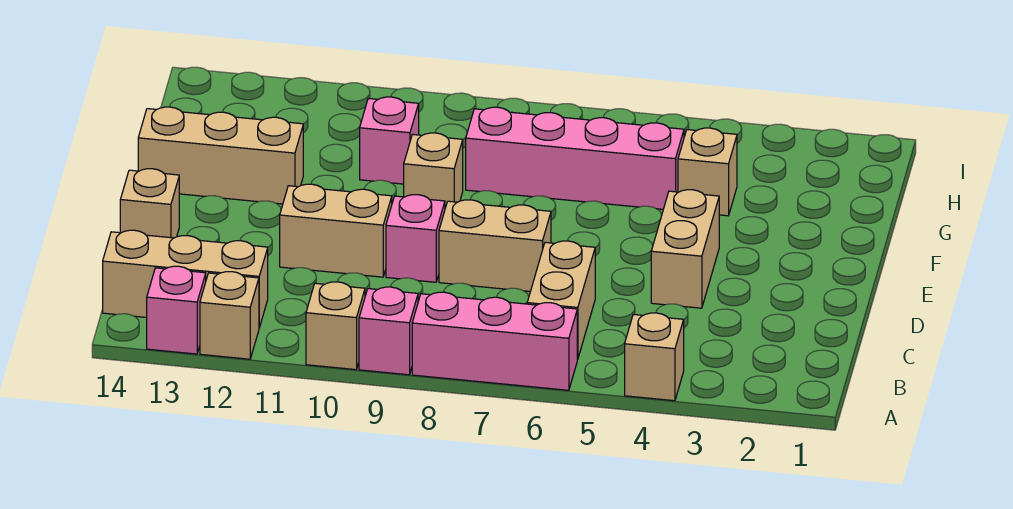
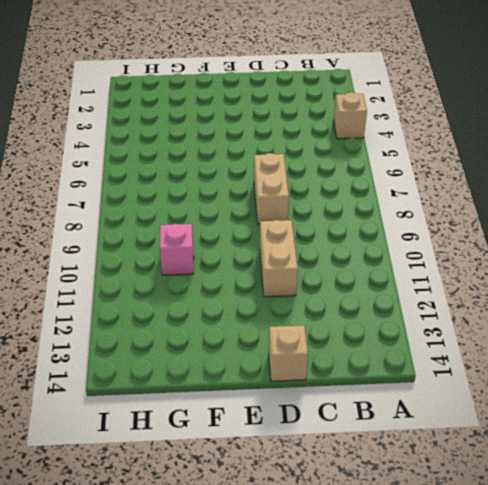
none -> pink brick A6:A8 level 1
none -> pink brick A9 level 1
none -> tan brick A10 level 1

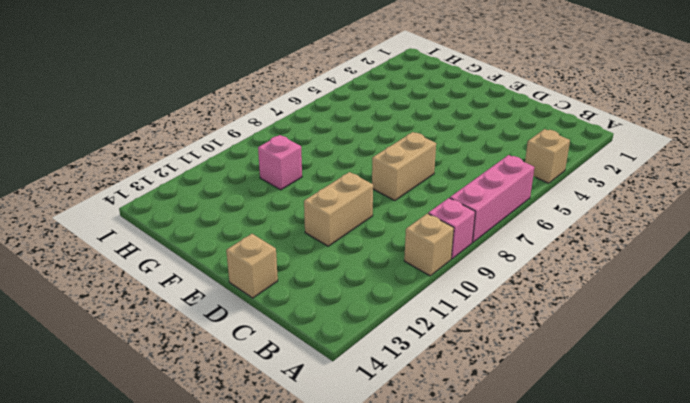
none -> tan brick A12 level 1
none -> pink brick A13 level 1
none -> tan brick B6:C6 level 1

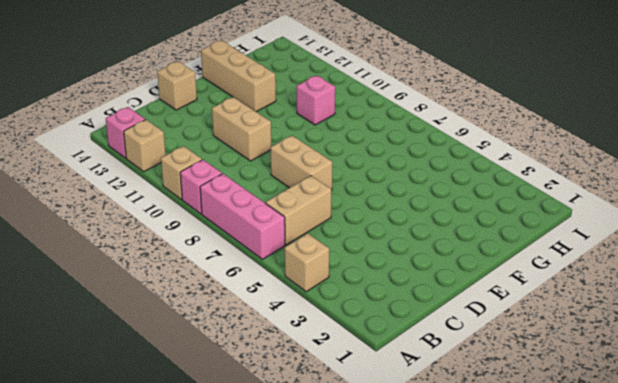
none -> tan brick B12:B14 level 1
none -> tan brick D4:E4 level 1
none -> pink brick D9 level 1

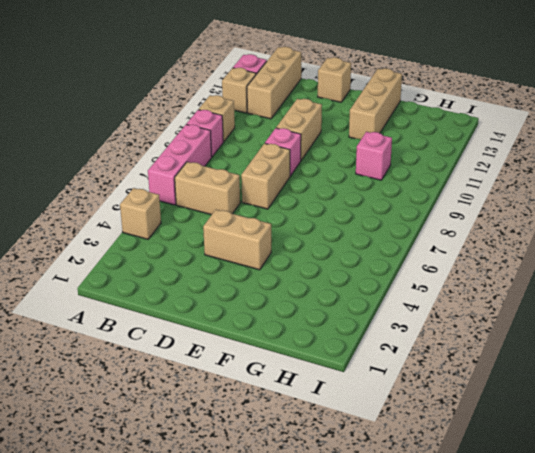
none -> tan brick F9 level 1
none -> tan brick G4 level 1
none -> pink brick G5:G8 level 1

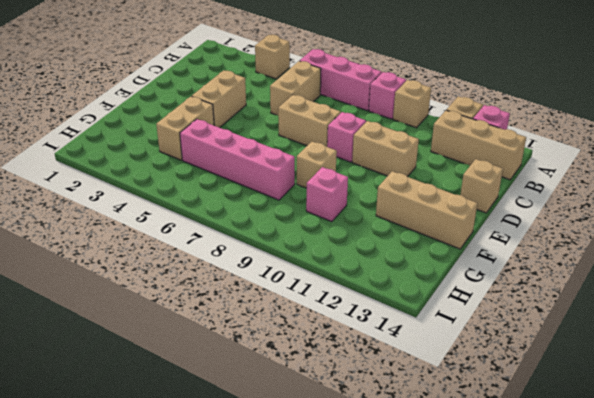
tan brick F4:G4 level 1 -> tan brick G4 level 1

